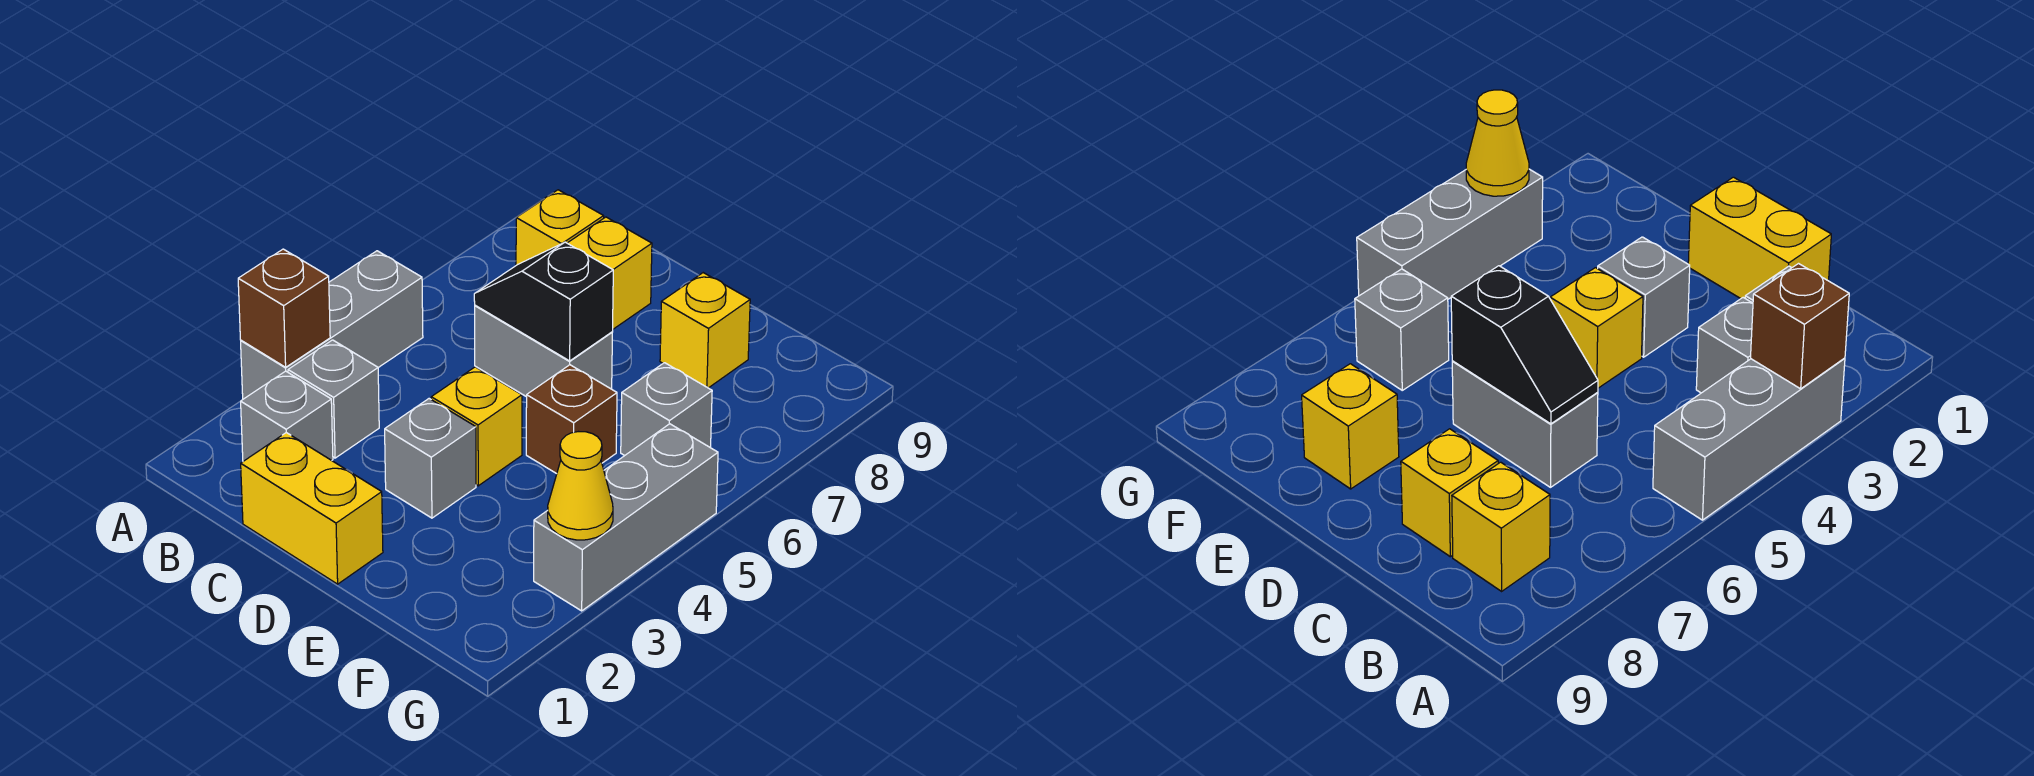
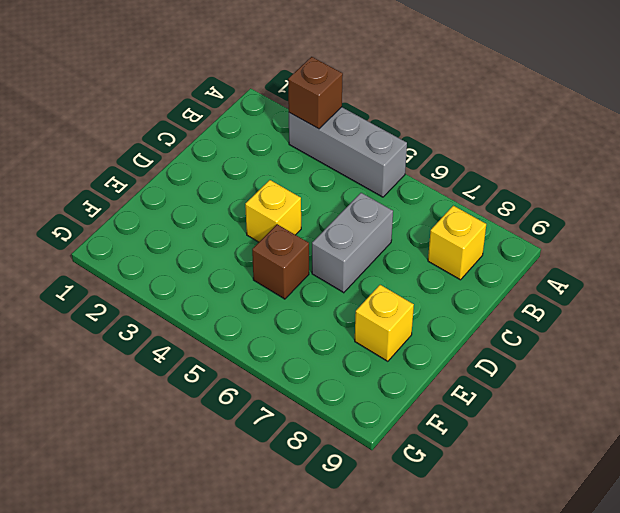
none -> grey brick B2 level 1
none -> grey brick B3 level 1
none -> yellow brick C1:D1 level 1

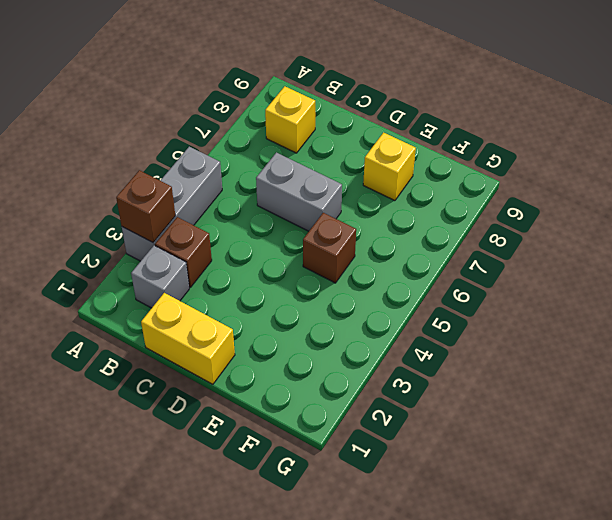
brown brick B3 level 1 -> grey brick B3 level 1
none -> yellow brick C8 level 1
none -> grey brick D3 level 1
none -> yellow brick D4 level 1

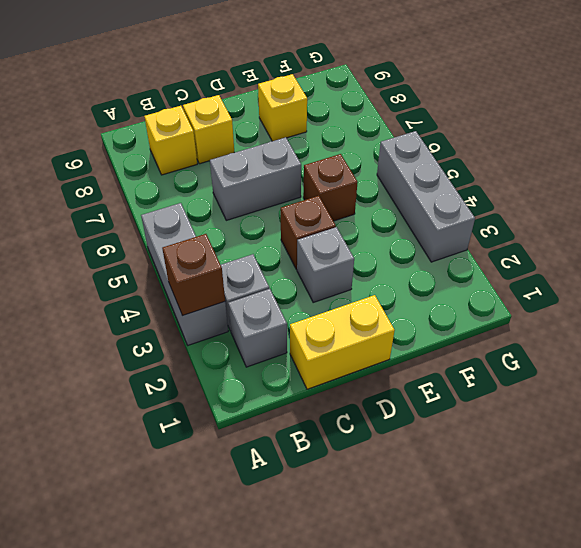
brown brick D4 level 1 -> yellow brick D4 level 1
none -> grey brick F6 level 1
none -> black slope C6:D6 level 2 top D
none -> yellow cone G3 level 2

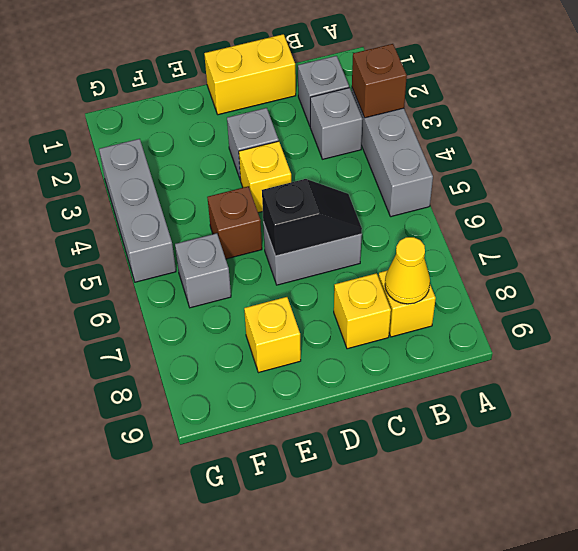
yellow cone B8 level 2 -> yellow cone G3 level 2

